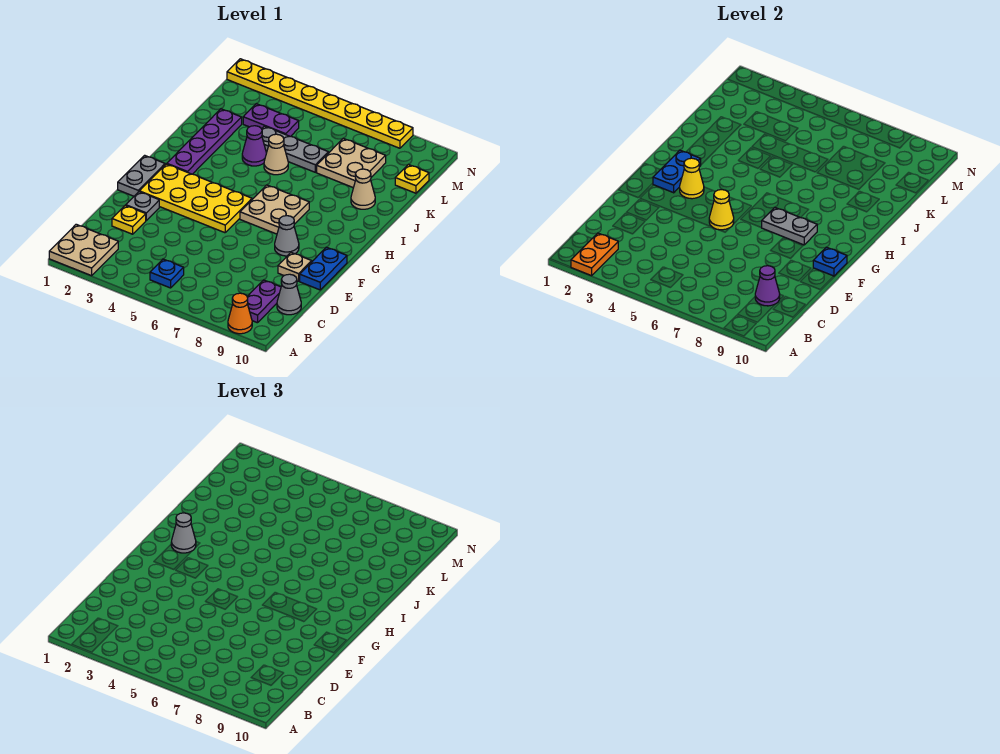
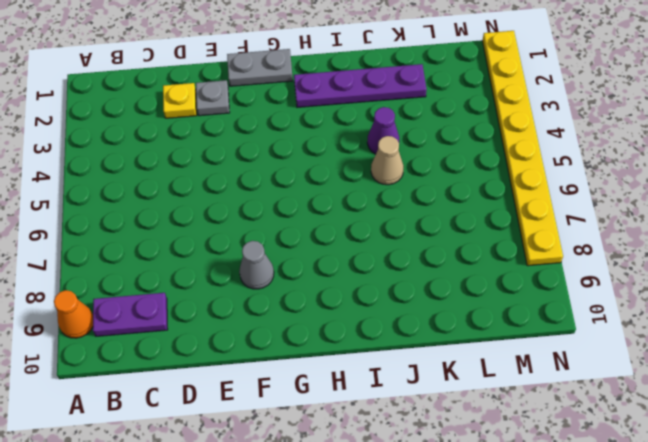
none -> tan plate A1:B2 level 1
none -> blue plate B5 level 1
none -> grey cone C10 level 1
none -> tan plate E9 level 1

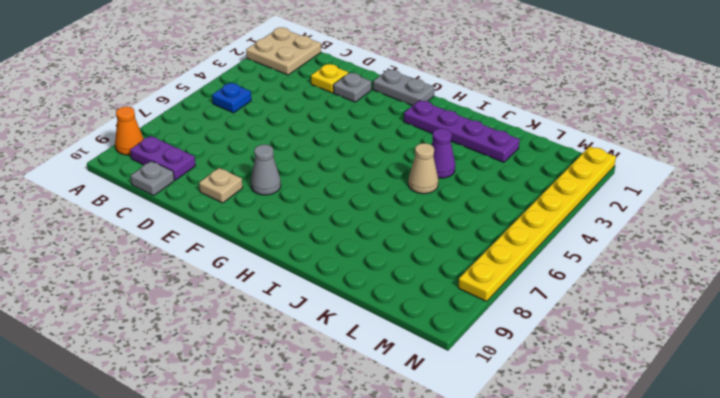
grey plate C10 level 1 -> grey cone C10 level 1
none -> blue plate E10:F10 level 1
none -> yellow plate F2:G5 level 1
none -> tan plate G6:H7 level 1
none -> tan cone J9 level 1

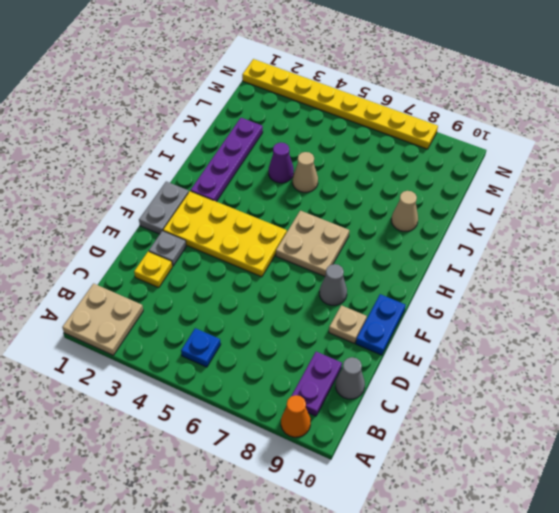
none -> grey plate K4:K6 level 1
none -> tan plate K7:L8 level 1
none -> purple plate L3:L4 level 1
none -> yellow plate L10 level 1

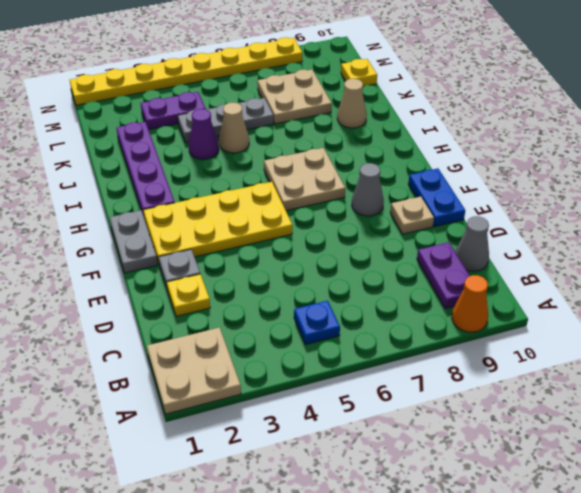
none -> orange plate A2:B2 level 2
none -> purple cone C9 level 2
none -> yellow cone F5 level 2
none -> blue plate F10 level 2

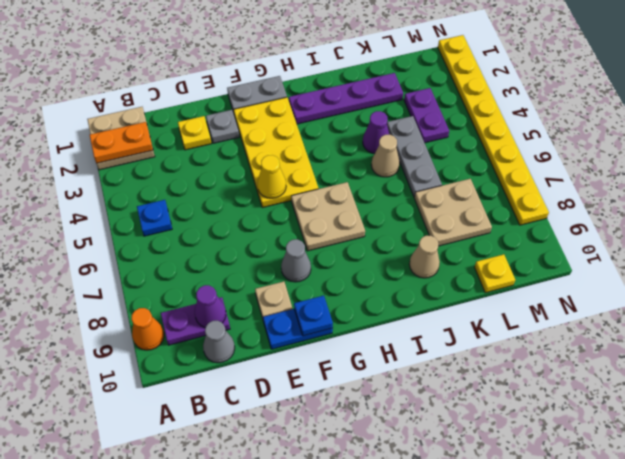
none -> blue plate G2:H2 level 2
none -> yellow cone G3 level 2
none -> grey plate G7:G8 level 2
none -> grey cone H2 level 3

